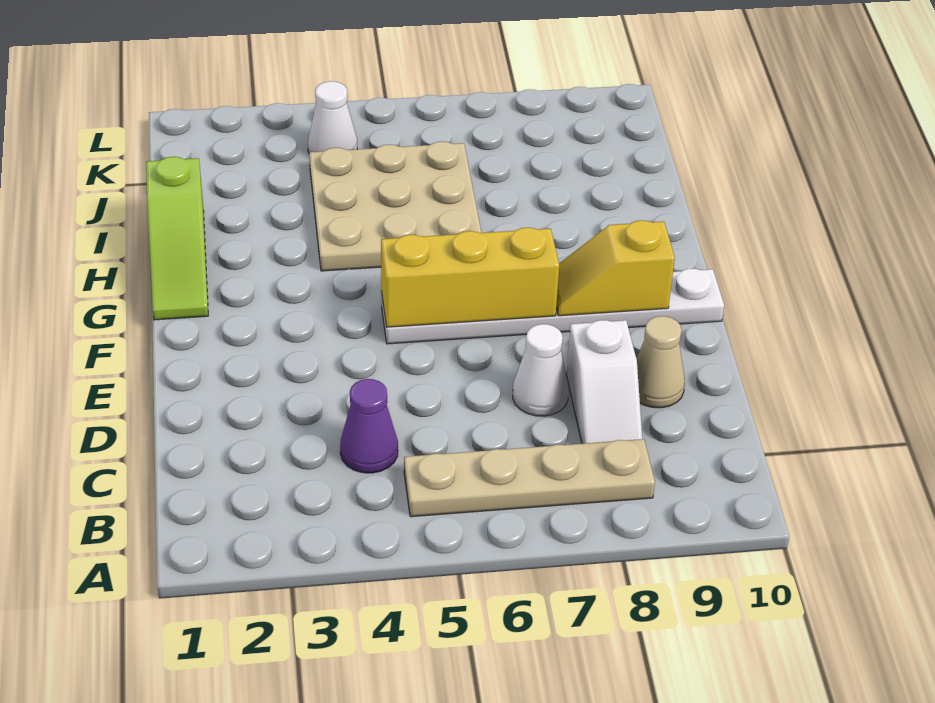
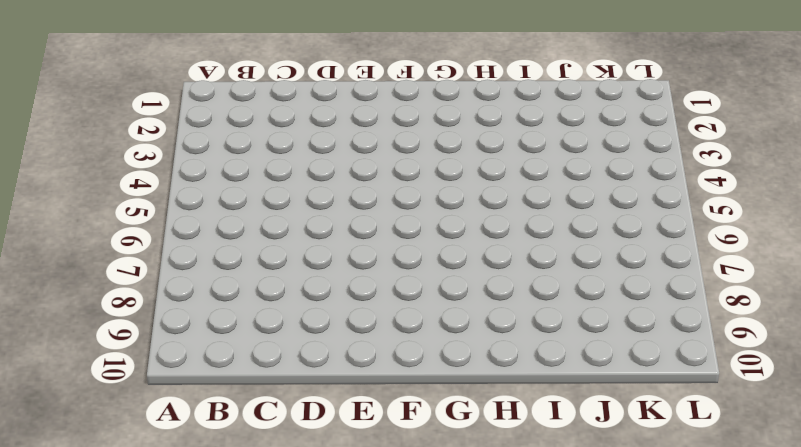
none -> tan plate B5:B8 level 1
none -> purple cone C4 level 1

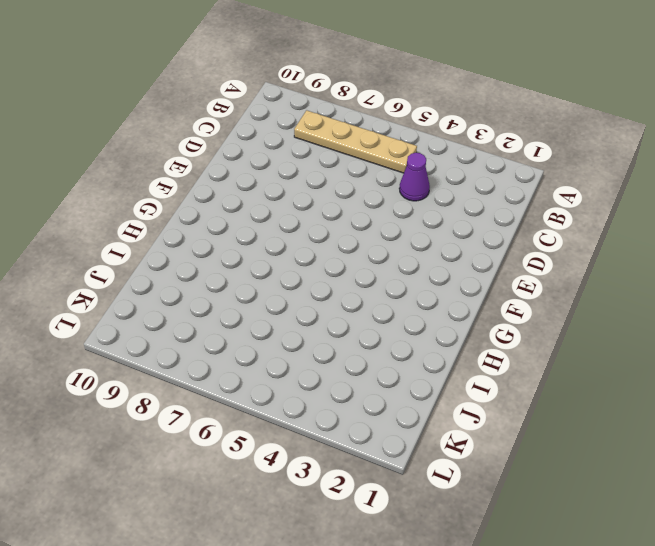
none -> white slope C8:D8 level 1 top D
none -> white cone D7 level 1

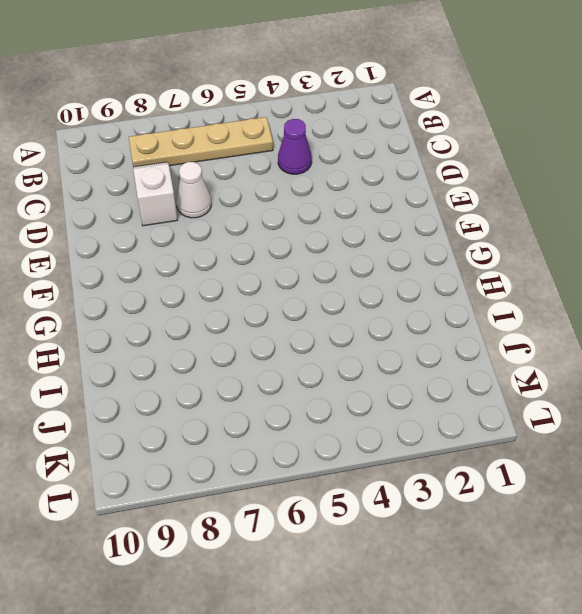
none -> tan cone D9 level 1
none -> white plate F5:F10 level 1

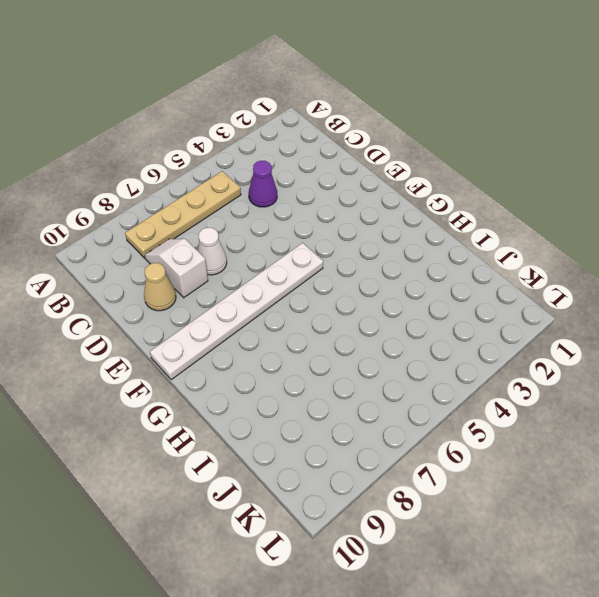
none -> lime slope G1:I1 level 1 top I
none -> tan plate H4:J6 level 1

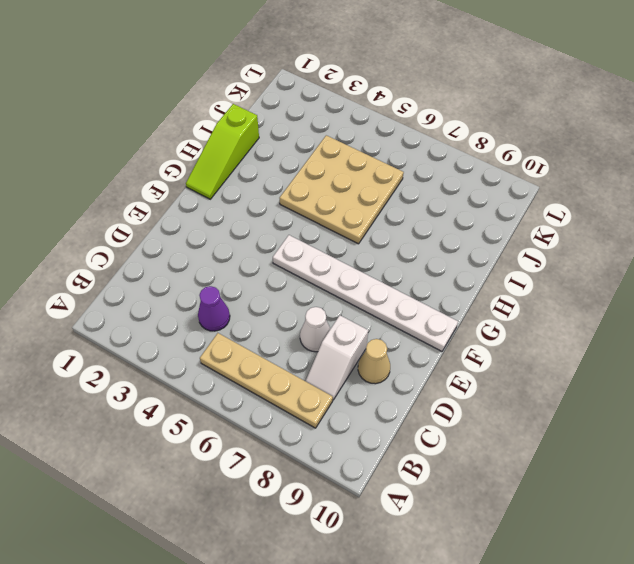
none -> white cone K4 level 1
none -> yellow brick F5:F7 level 2

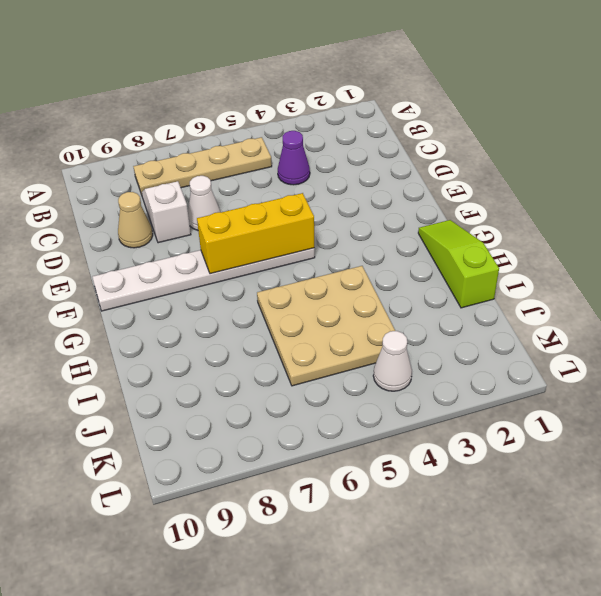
none -> yellow slope F8:F9 level 2 top 9

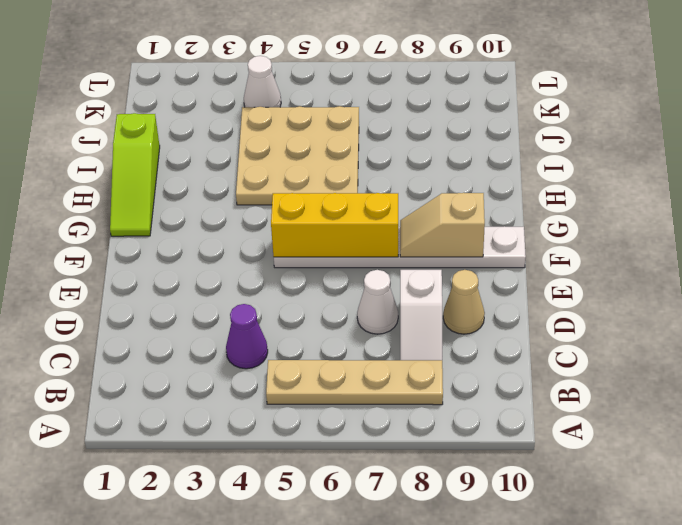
tan slope F8:F9 level 2 top 9 -> yellow slope F8:F9 level 2 top 9

